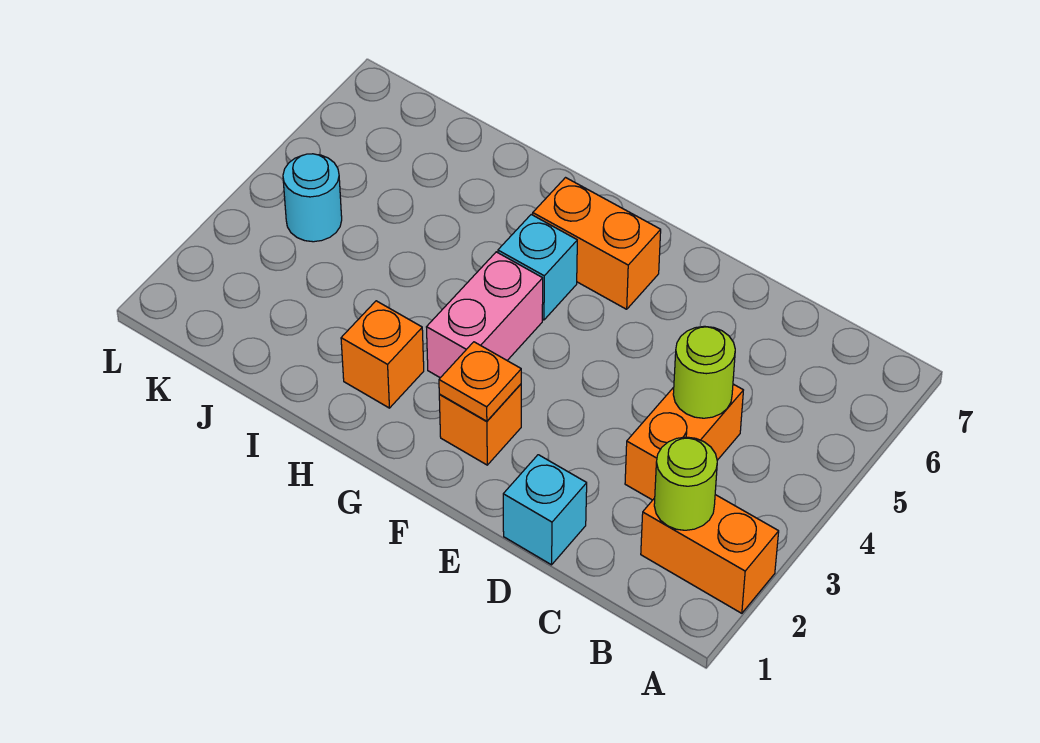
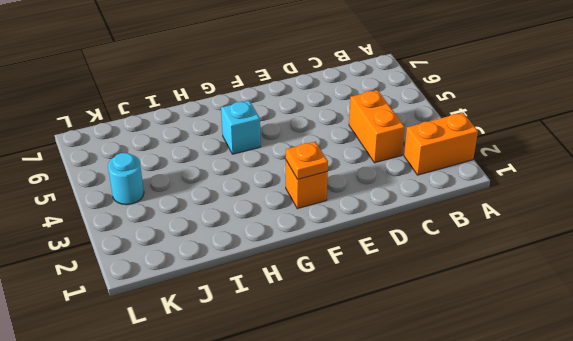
none -> cyan brick D1 level 1
none -> orange brick F6:G6 level 1
none -> pink brick G3:G4 level 1

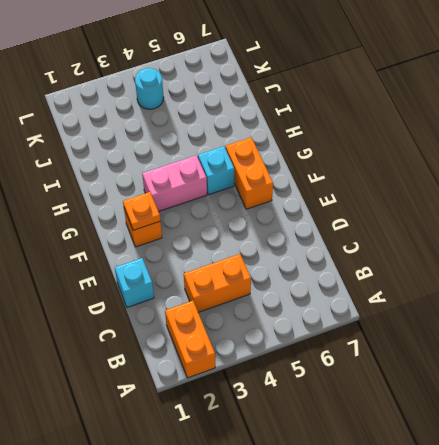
none -> orange brick H2 level 1
none -> lime round brick B2 level 2
none -> lime round brick C4 level 2

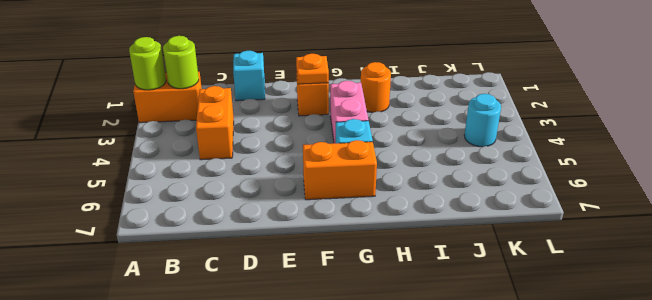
lime round brick A2 level 2 -> lime round brick C4 level 2
orange round brick H2 level 1 -> orange brick H2 level 1

